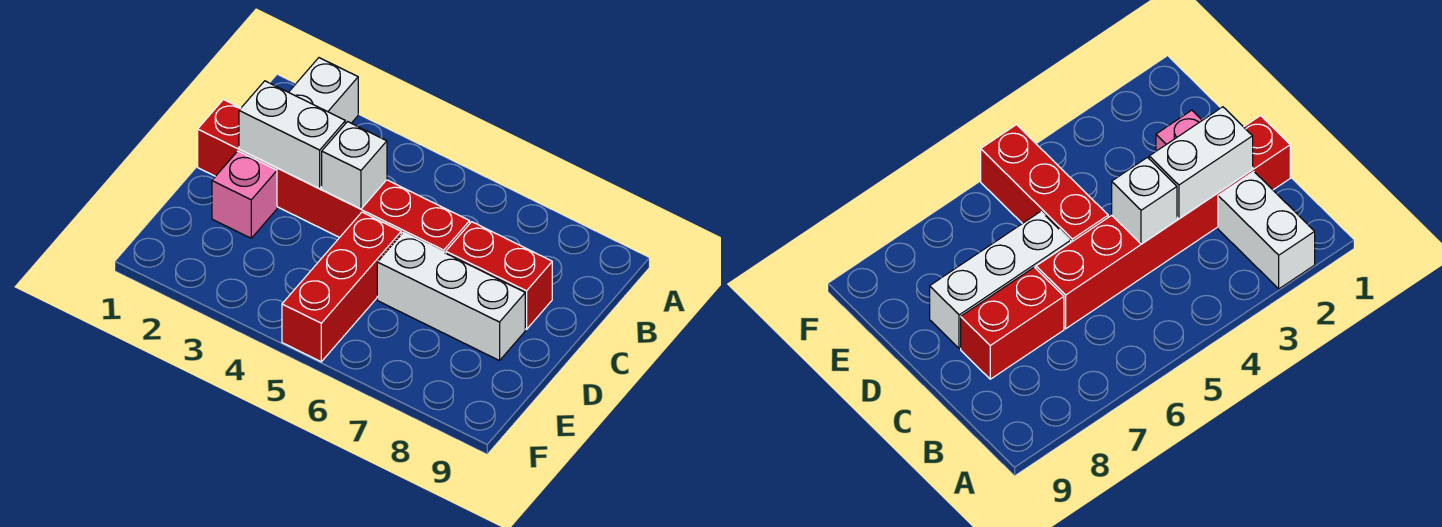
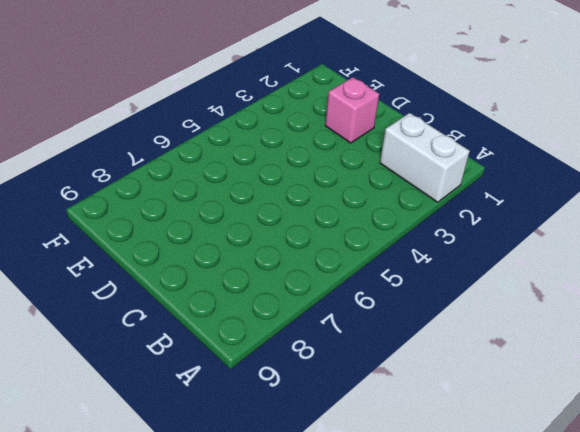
none -> red brick C1:C6 level 1
none -> red brick C7:C8 level 1

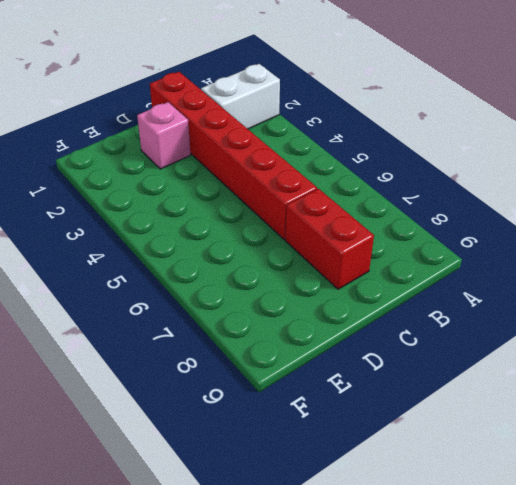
none -> red brick D5:F5 level 1
none -> white brick D6:D8 level 1

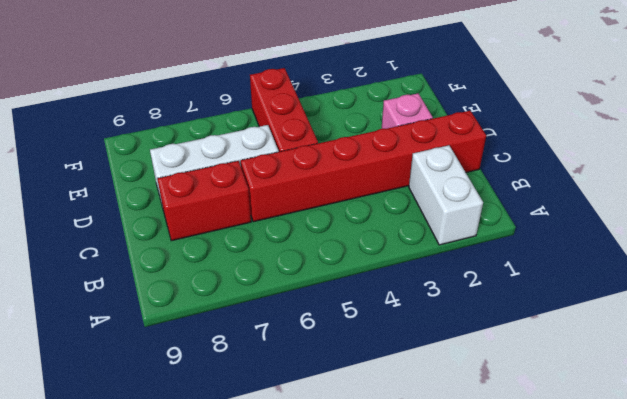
none -> white brick C2:C3 level 2
none -> white brick C4 level 2

